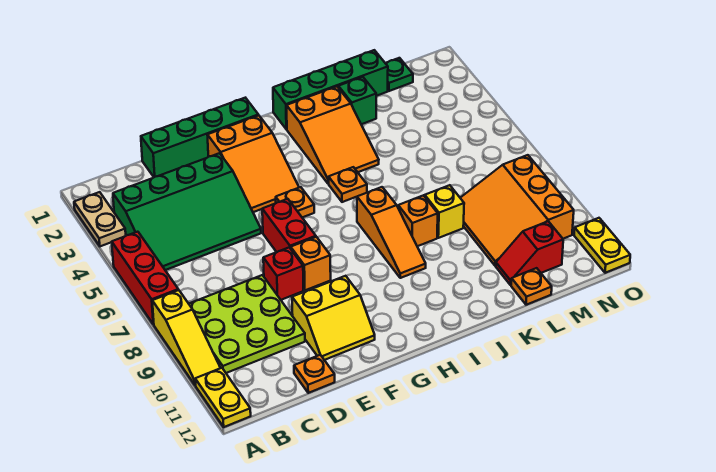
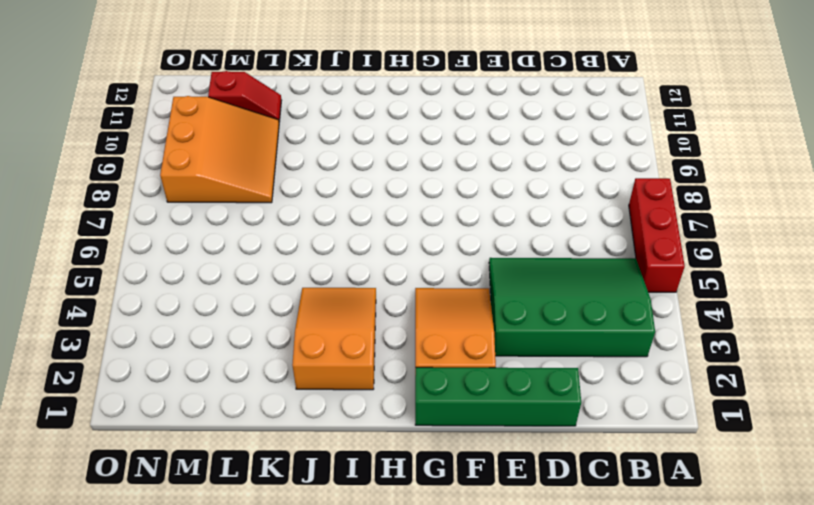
none -> tan plate A2:A3 level 1
none -> yellow slope A8:A10 level 1 top 8
none -> yellow plate A11:A12 level 1

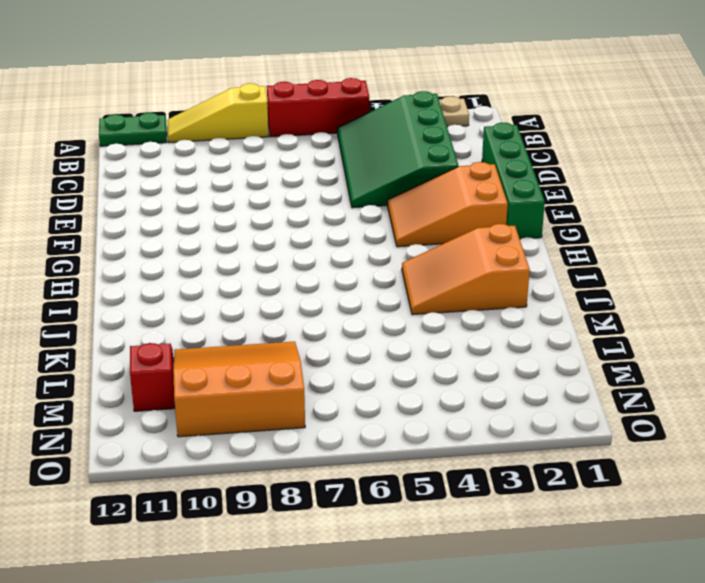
green plate A11:A12 level 1 -> yellow plate A11:A12 level 1
none -> lime plate B8:D10 level 1
none -> orange plate D12 level 1
none -> red brick E8 level 1

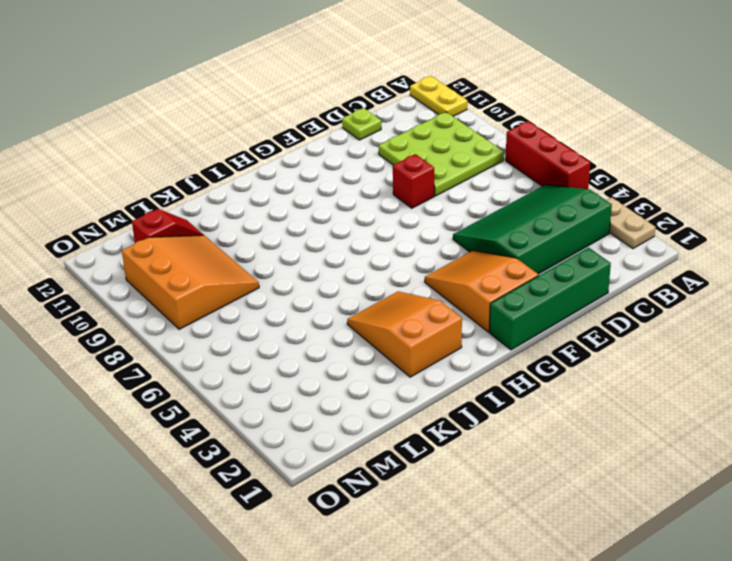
lime plate D12 level 1 -> orange plate D12 level 1
none -> yellow slope A8:A10 level 1 top 8
none -> yellow slope E10:F11 level 1 top 10
none -> red brick F6:F7 level 1

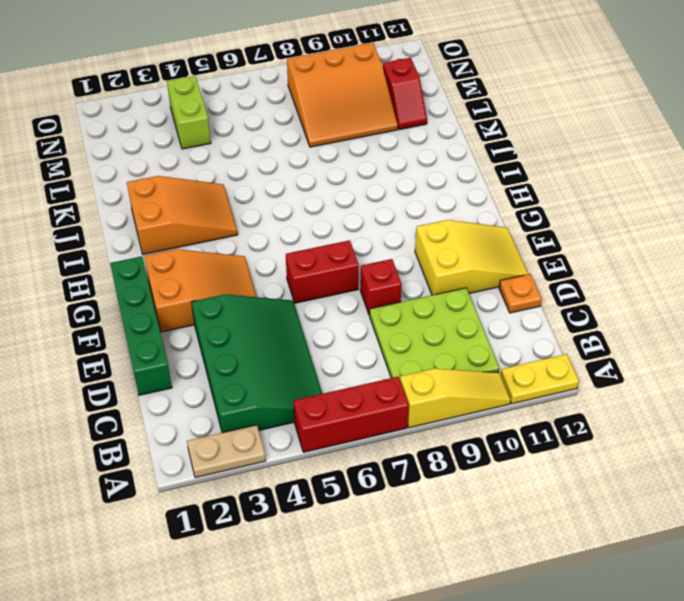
yellow slope E10:F12 level 1 top 10 -> yellow slope E10:F11 level 1 top 10
lime brick M4:N4 level 1 -> none
none -> orange brick F8 level 1
none -> orange plate G5 level 1
none -> green brick I1:L1 level 1

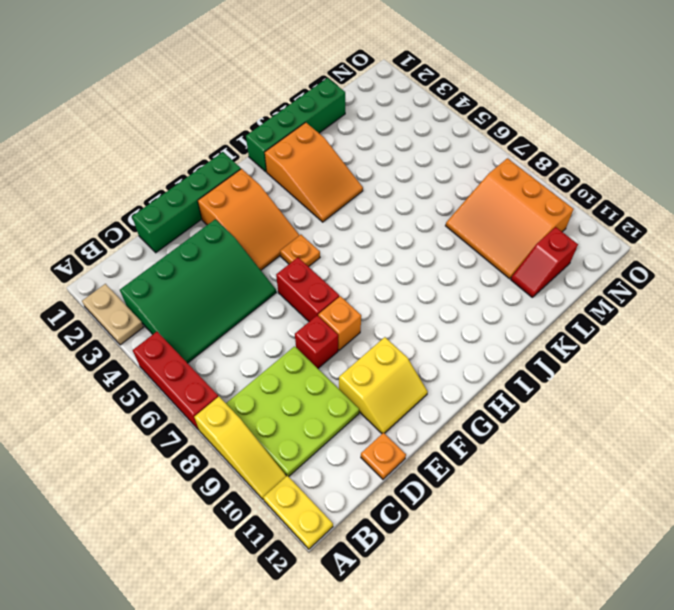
none -> orange plate I5 level 1
none -> orange slope I7:I9 level 1 top 7
none -> orange brick J8 level 1

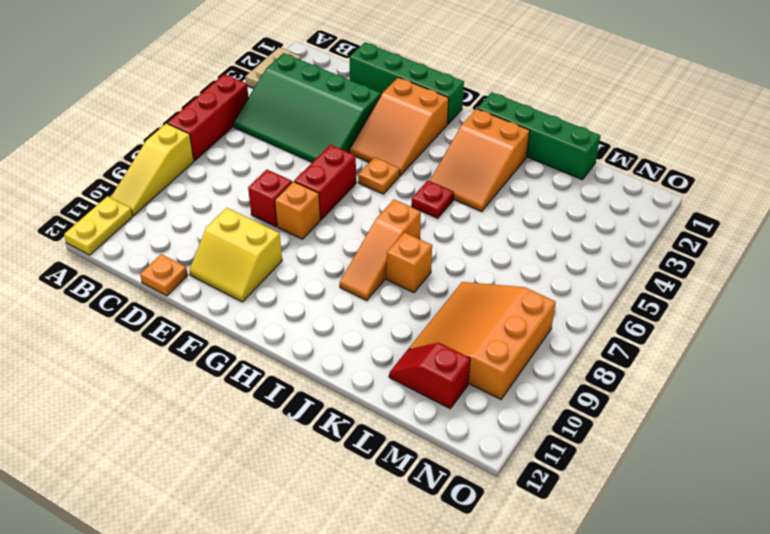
red plate I5 level 1 -> orange plate I5 level 1
none -> lime plate B8:D10 level 1
none -> green brick K2 level 1
none -> yellow brick K8 level 1

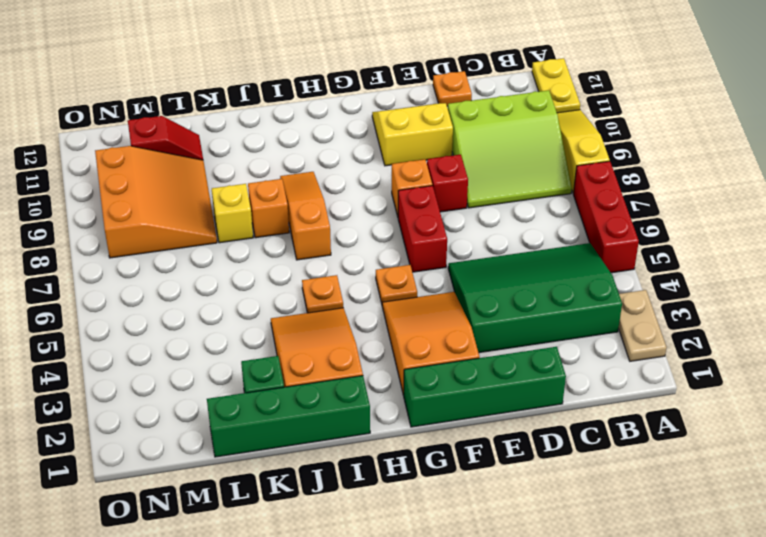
lime slope B8:D10 level 1 top 10 -> lime plate B8:D10 level 1
none -> orange plate L12 level 1
none -> green plate M1 level 1
none -> yellow plate O11:O12 level 1

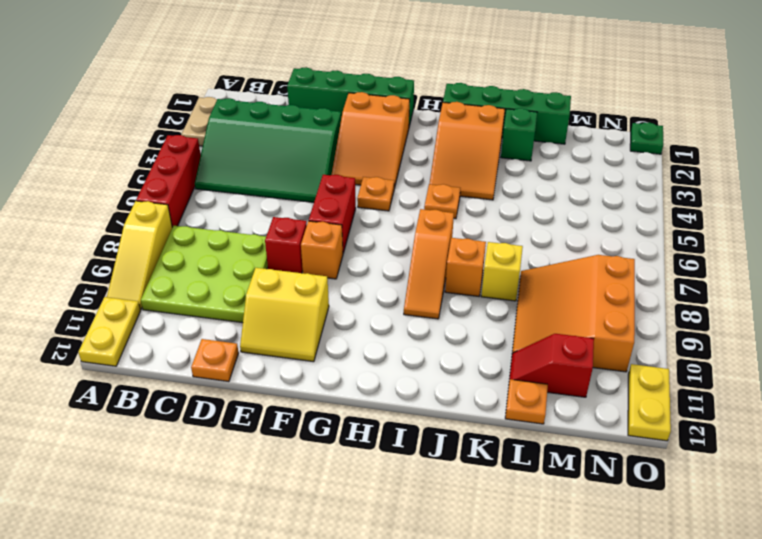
green plate O1 level 1 -> green plate M1 level 1

